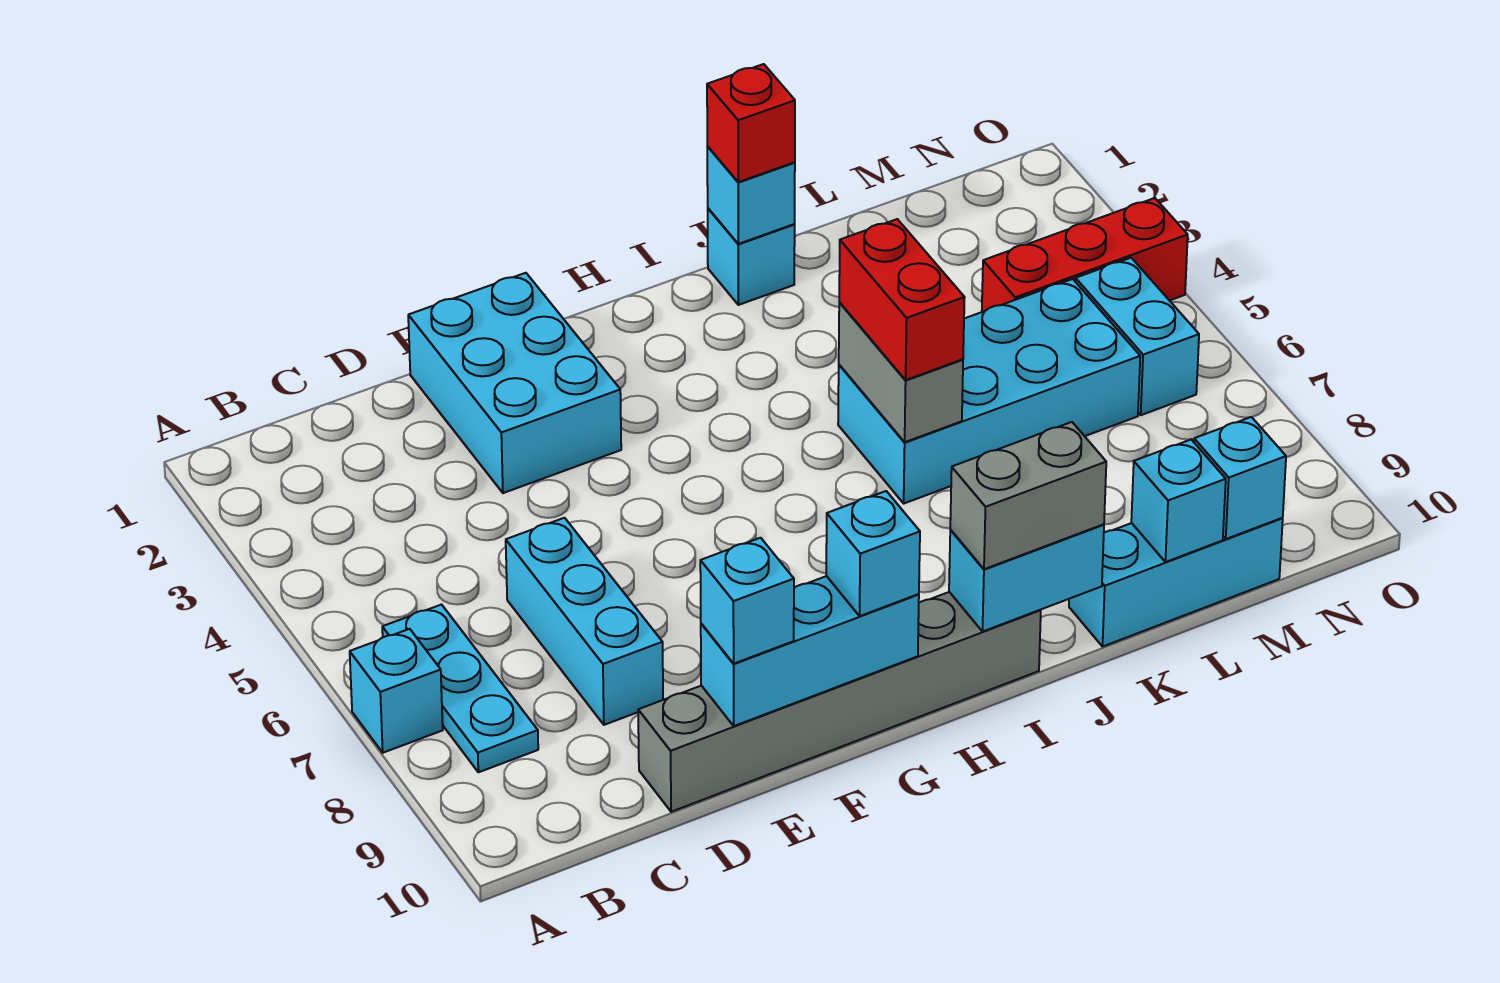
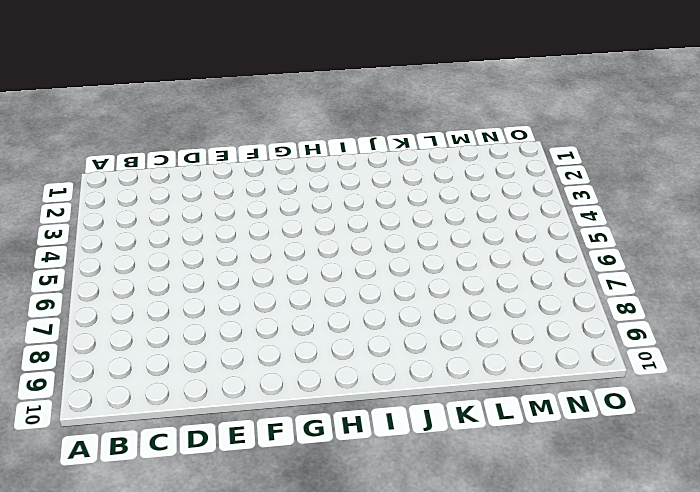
none -> cyan brick A7 level 1
none -> cyan plate B6:B8 level 1
none -> cyan brick D6:D8 level 1

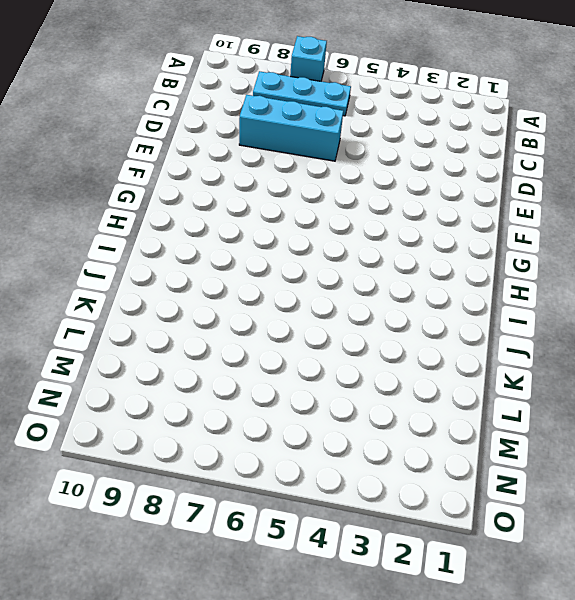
none -> grey brick D10:I10 level 1
none -> cyan brick E1:F3 level 1
none -> cyan brick J1 level 1

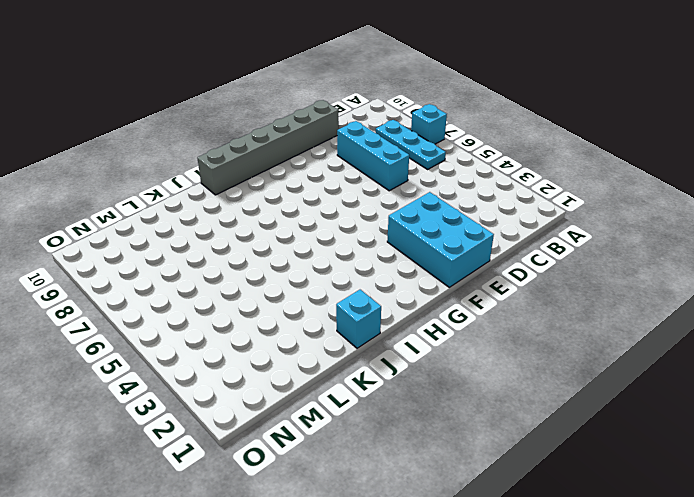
none -> cyan brick J5:M6 level 1
none -> cyan brick K10:M10 level 1
none -> red brick M4:O4 level 1

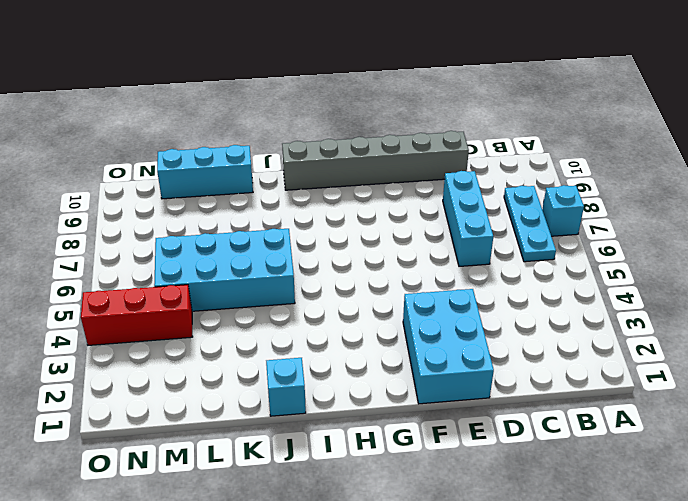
none -> cyan brick N5:N6 level 1
none -> cyan brick E10:G10 level 2
none -> cyan brick I10:J10 level 2

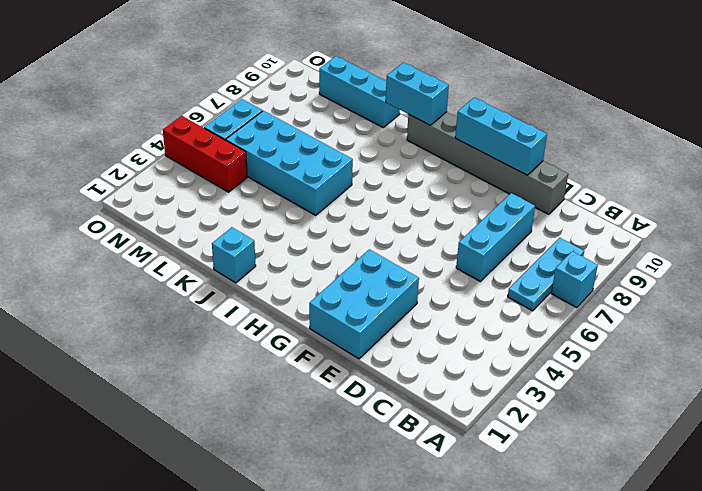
none -> cyan brick J1 level 2
none -> grey brick J5:J6 level 2
none -> cyan brick L10 level 2

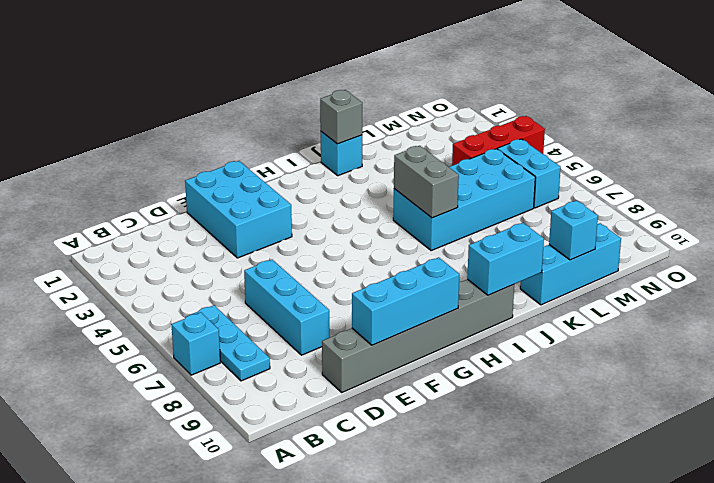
grey brick J1 level 2 -> cyan brick J1 level 2
none -> cyan brick M10 level 2
none -> cyan brick E10 level 3
none -> cyan brick G10 level 3

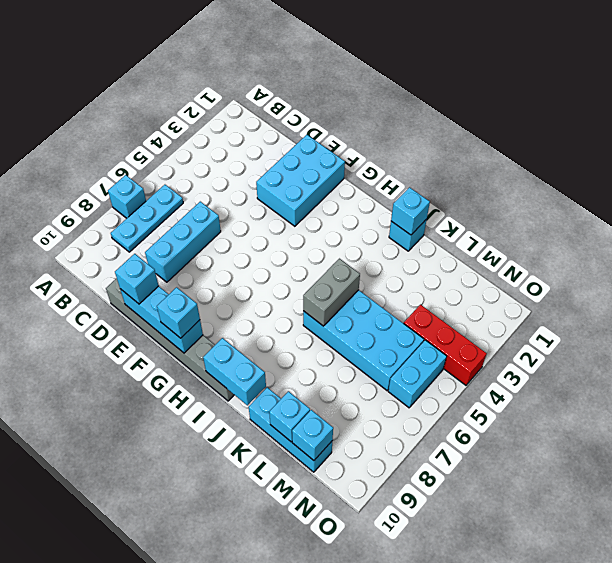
none -> grey brick I10:J10 level 3
none -> red brick J1 level 3
none -> red brick J5:J6 level 3

